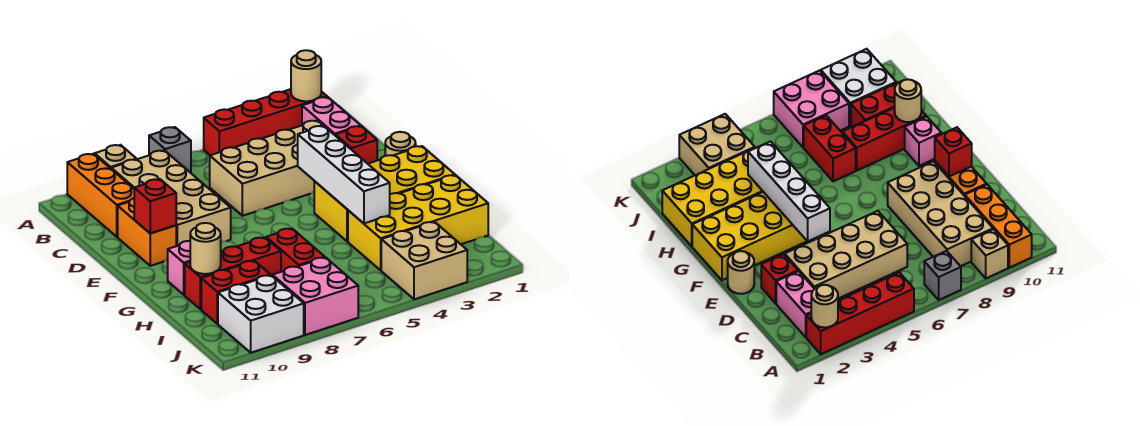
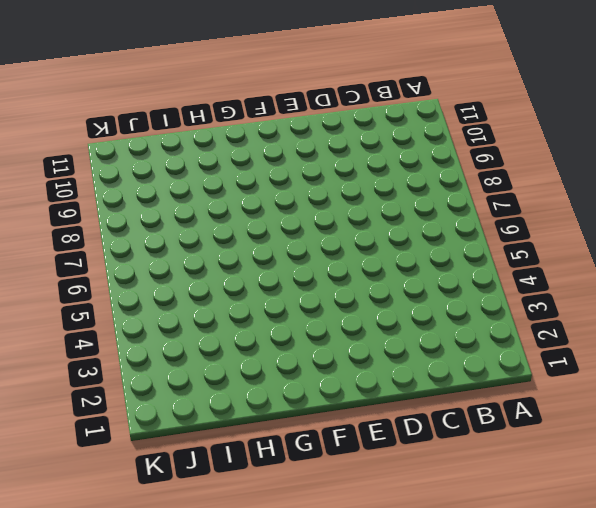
none -> red brick A2:A5 level 1
none -> grey brick A7 level 1
none -> tan brick A9 level 1

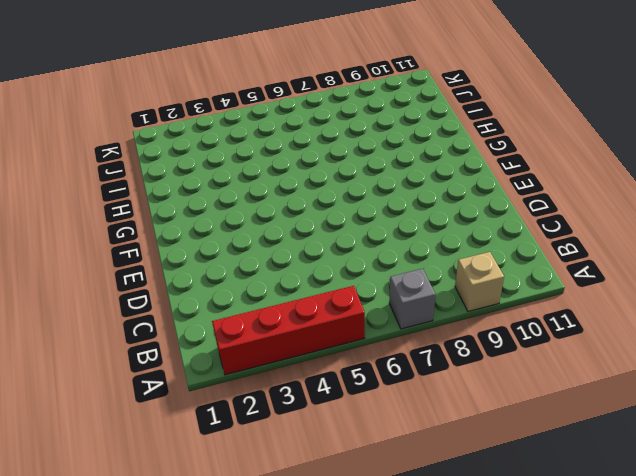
none -> orange brick A10:C10 level 1
none -> pink brick B2:C2 level 1
none -> tan brick B8:E9 level 1

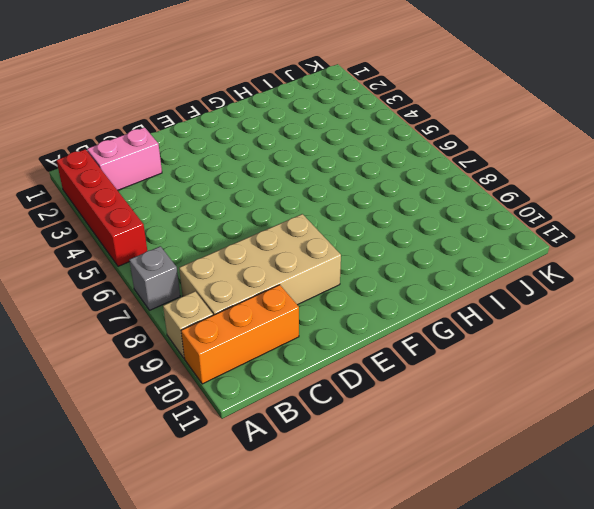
none -> tan brick C3:D6 level 1
none -> red brick D2 level 1
none -> orange brick D10:E10 level 1

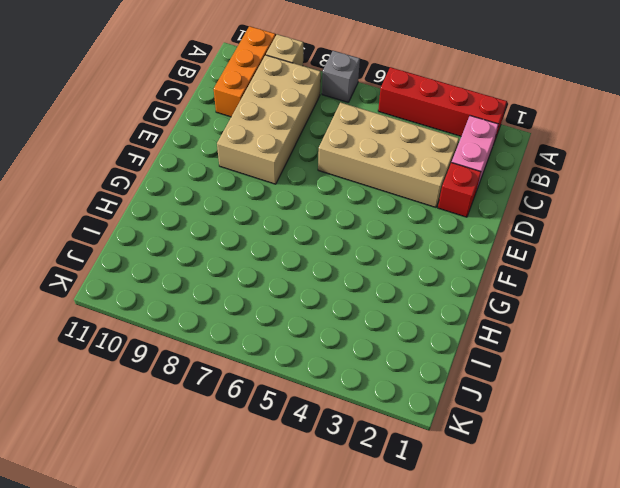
none -> orange brick D10:E10 level 1
none -> tan round brick E1 level 1
none -> yellow brick F1:G4 level 1

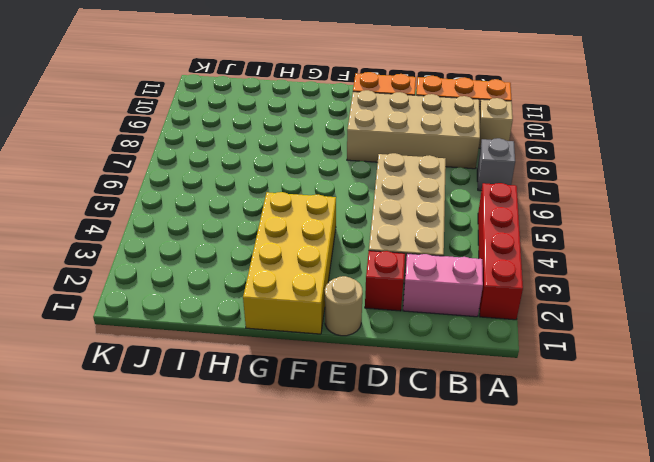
none -> pink brick G10 level 1
none -> yellow brick H1:I4 level 1
none -> red brick H7:I7 level 1

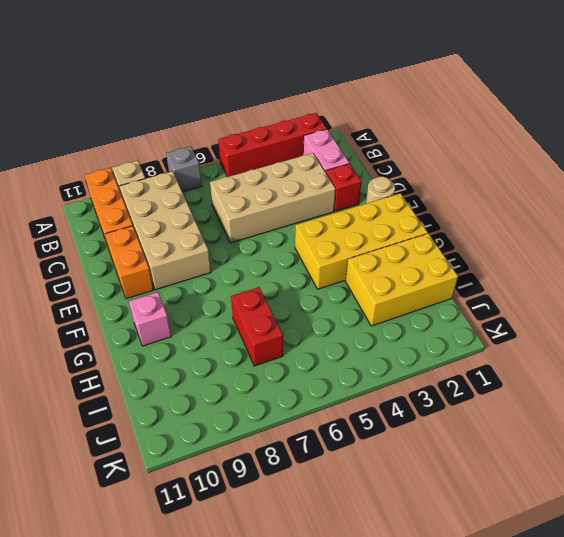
yellow brick H1:I3 level 1 -> yellow brick H1:I4 level 1
none -> red brick H8:H10 level 1
none -> red brick I9:I10 level 1
none -> tan brick J3:K4 level 1

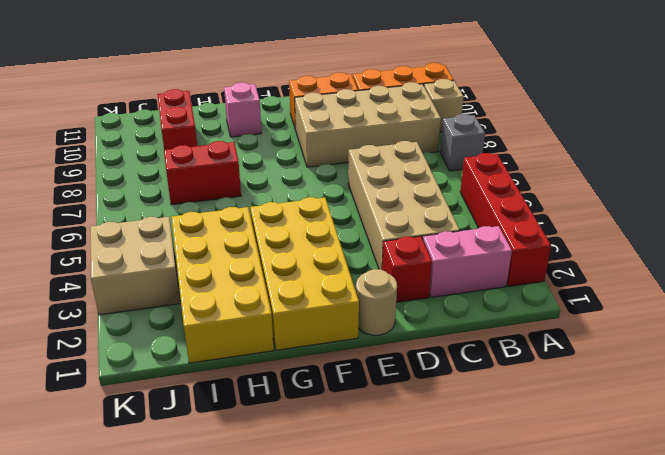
none -> red brick H8:H10 level 1
none -> pink brick J7:K8 level 1
none -> white brick J9:K10 level 1

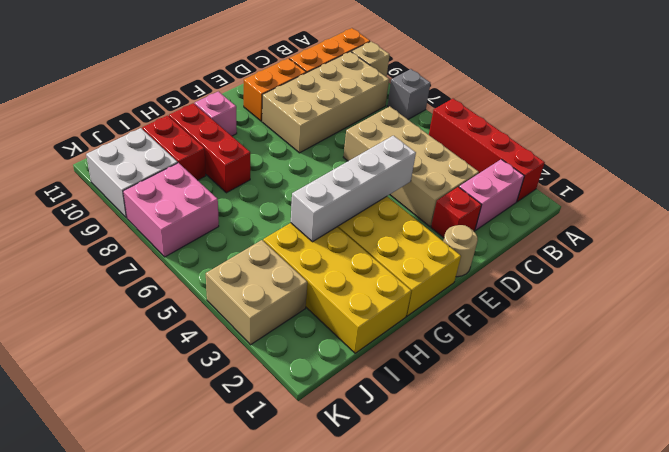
none -> red brick H7:I7 level 1
none -> tan round brick A2 level 2
none -> red brick E10 level 2

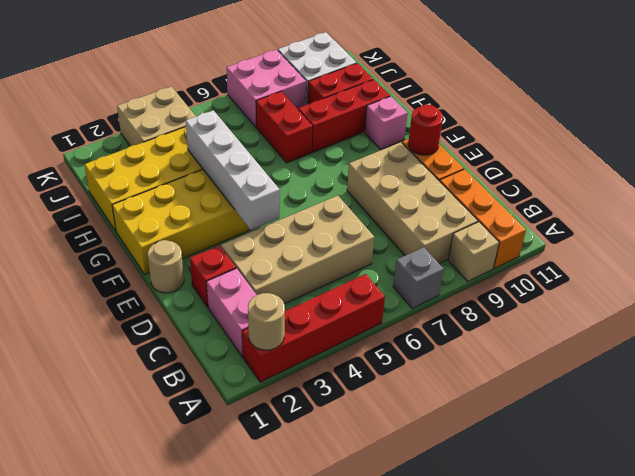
red round brick E10 level 2 -> red brick E10 level 2
none -> tan round brick H10 level 2

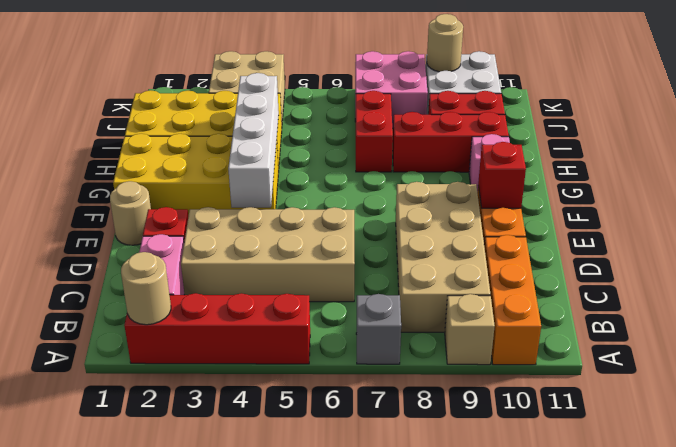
tan round brick K9 level 2 -> tan round brick H10 level 2

